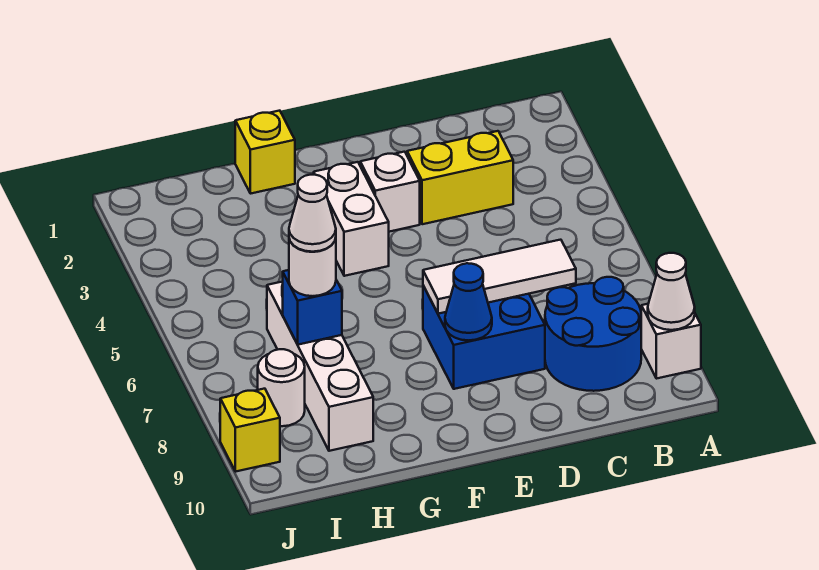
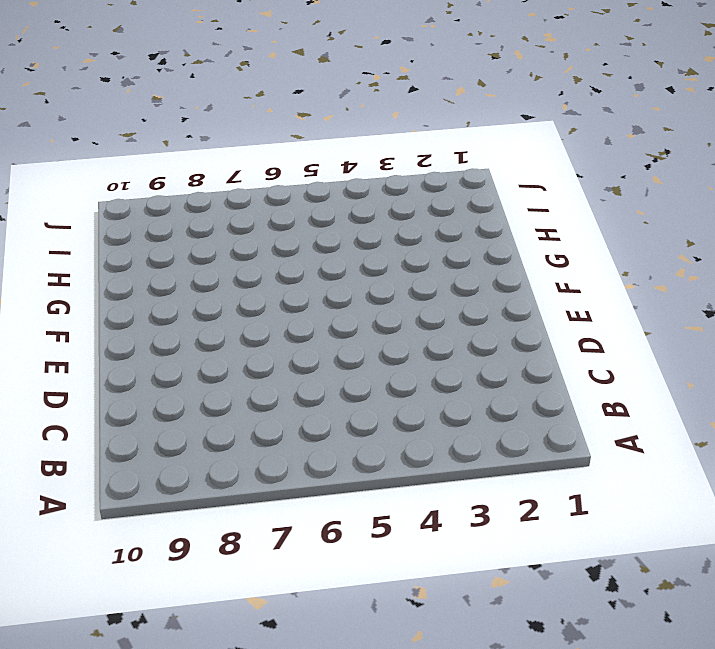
none -> white brick A9 level 1
none -> blue round brick B8:C9 level 1
none -> yellow brick C3:D3 level 1

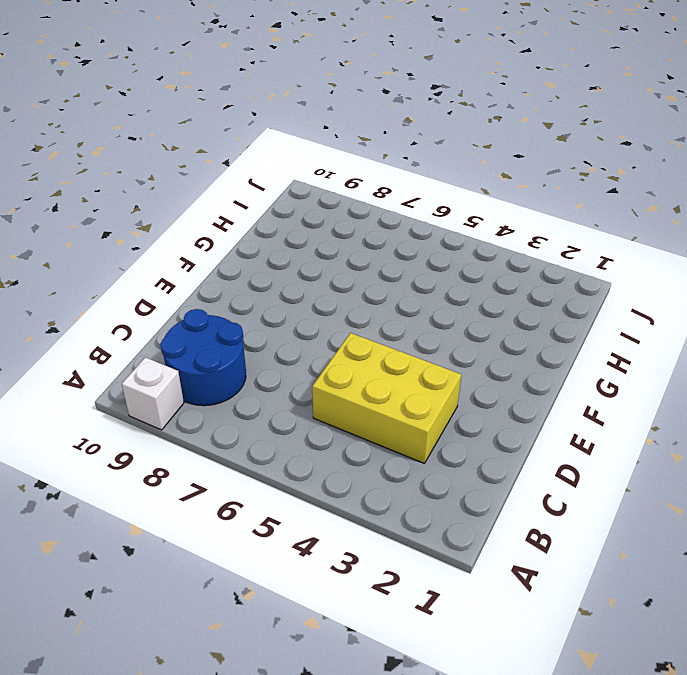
yellow brick C3:D5 level 1 -> yellow brick C3:D3 level 1
none -> blue brick D7:E8 level 1
none -> white brick E3 level 1
none -> white brick F3:F4 level 1

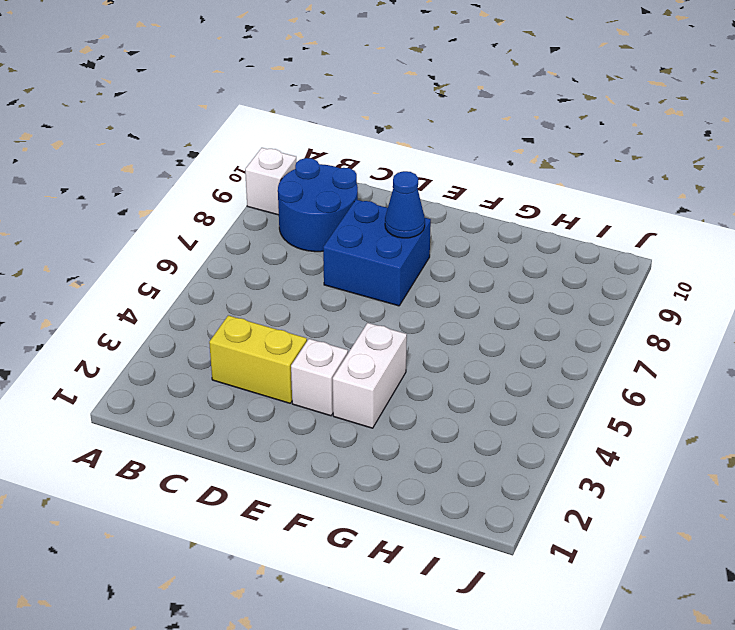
none -> yellow brick G1 level 1
none -> white brick H6:H9 level 1
none -> white round brick I8 level 1

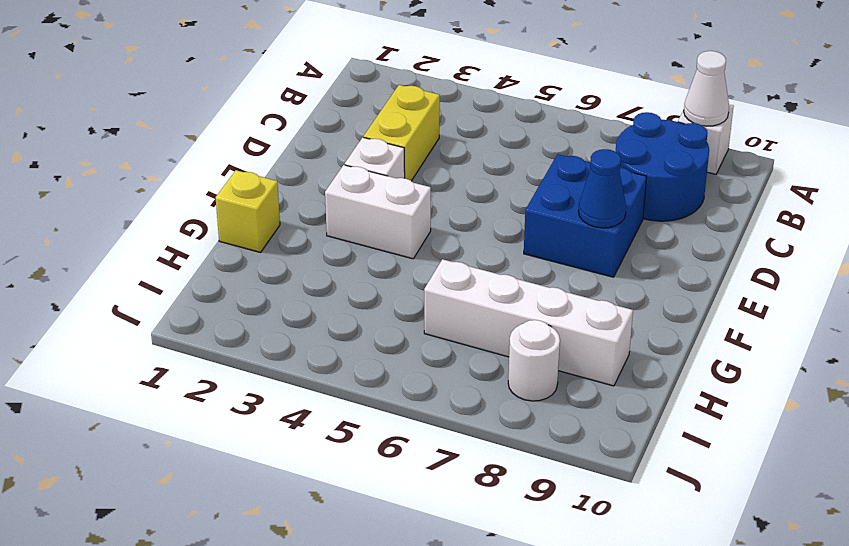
none -> yellow brick J9 level 1
none -> white tile C7:E7 level 2
none -> blue brick H7 level 2

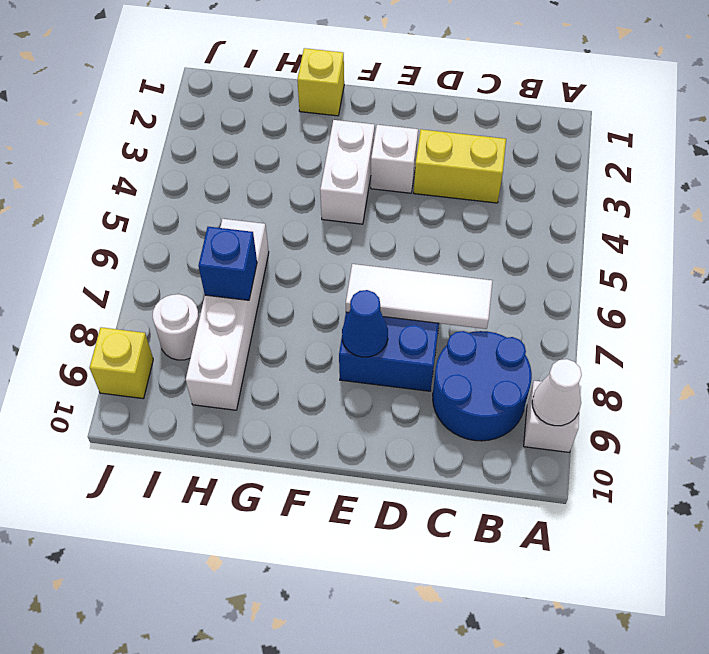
none -> white round brick H7 level 3
none -> white cone H7 level 4

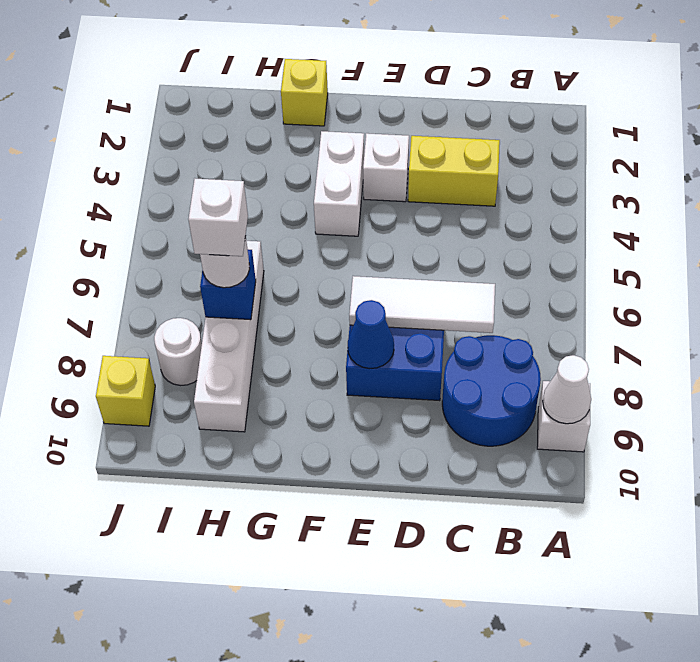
white brick H7 level 4 -> white cone H7 level 4

